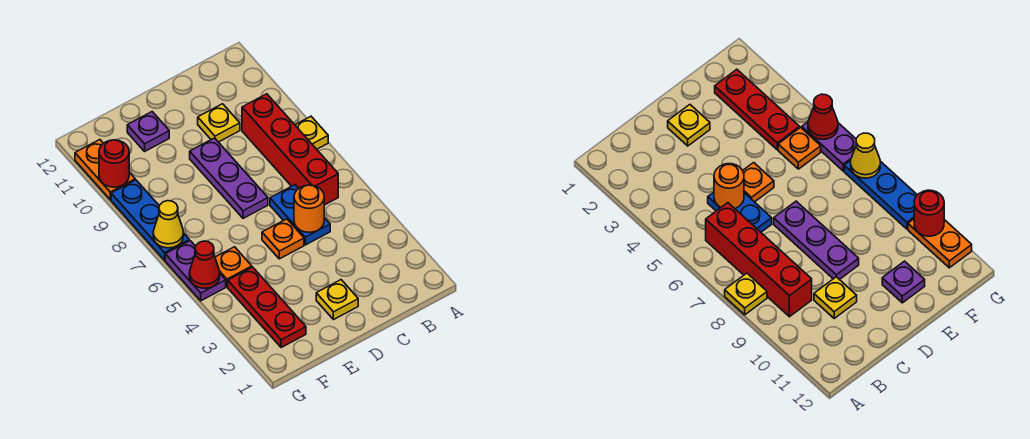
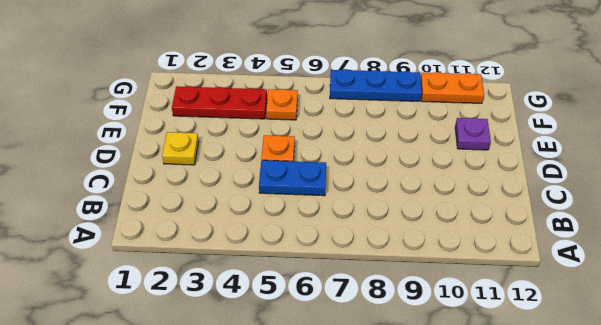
none -> yellow plate A8 level 1
none -> red brick B6:B9 level 1
none -> yellow plate C10 level 1

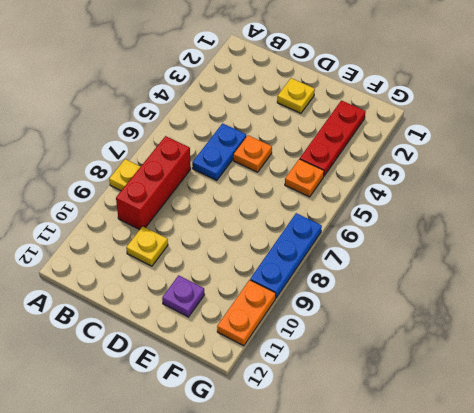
red brick B7:B9 level 1 -> red brick B6:B9 level 1
none -> purple plate D7:D9 level 1
none -> purple plate G5:G6 level 1
none -> orange round brick C5 level 2

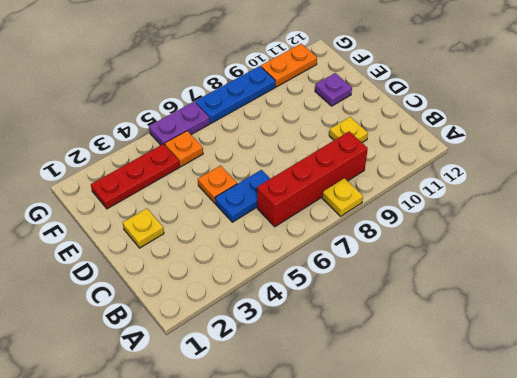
none -> purple plate D7:D9 level 1
none -> orange round brick C5 level 2
none -> red cone G5 level 2

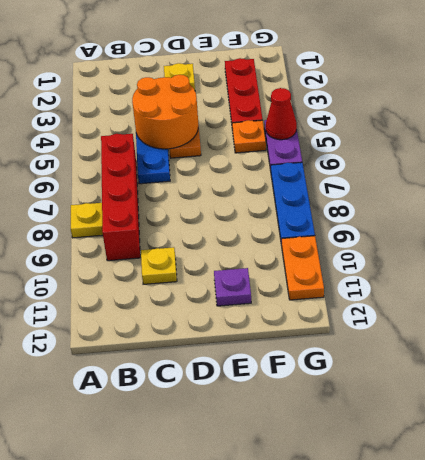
orange round brick C4:D5 level 2 -> orange round brick C5 level 2
none -> purple plate D7:D9 level 1
none -> yellow cone G7 level 2
none -> red round brick G10 level 2

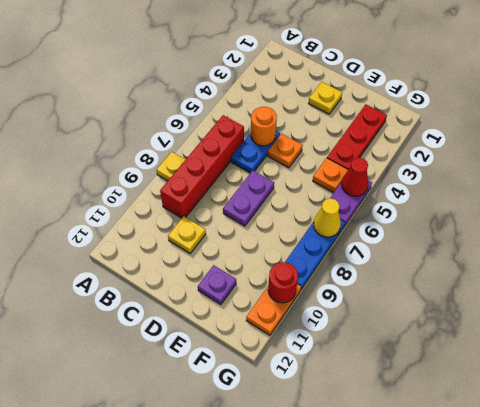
purple plate D7:D8 level 1 -> purple plate D7:D9 level 1

